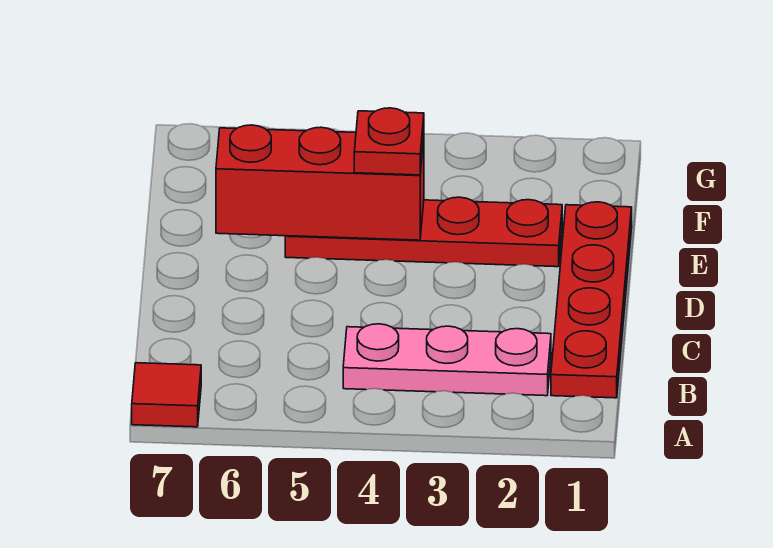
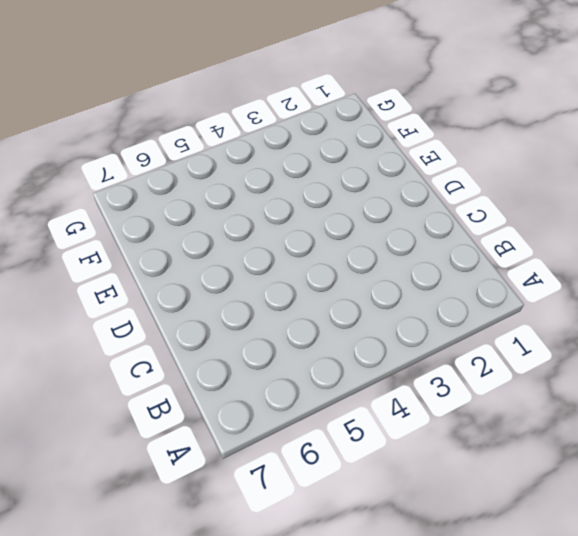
none -> red tile A7 level 1
none -> red plate B1:E1 level 1

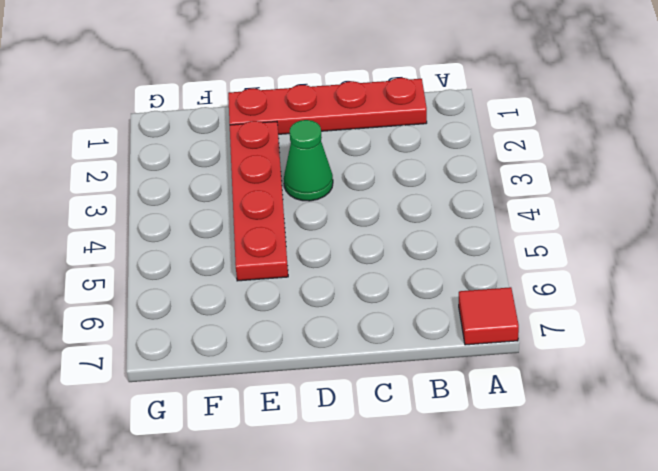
green cone D3 level 1 -> none
none -> pink plate B2:B4 level 1
none -> red brick E4:E6 level 2

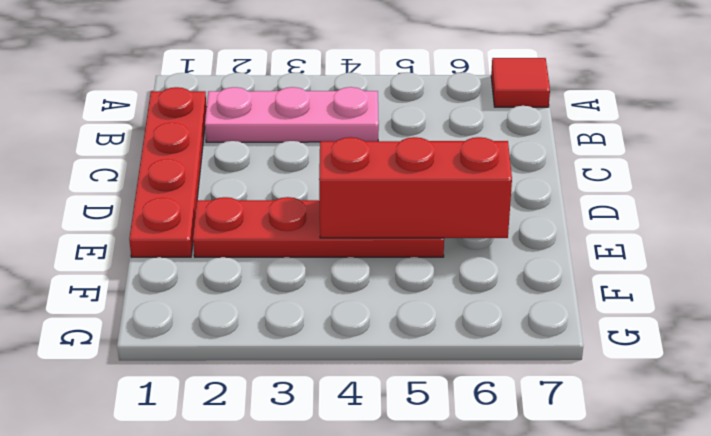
none -> red plate E4 level 3

